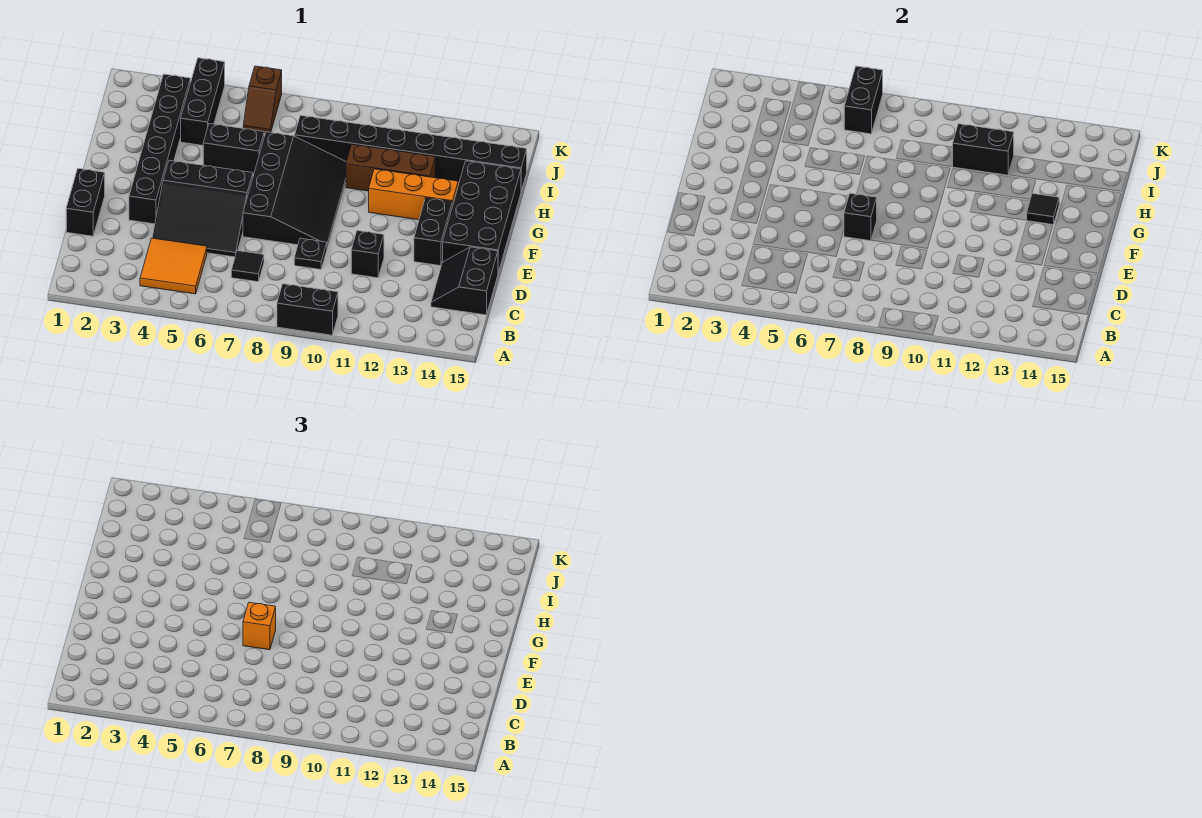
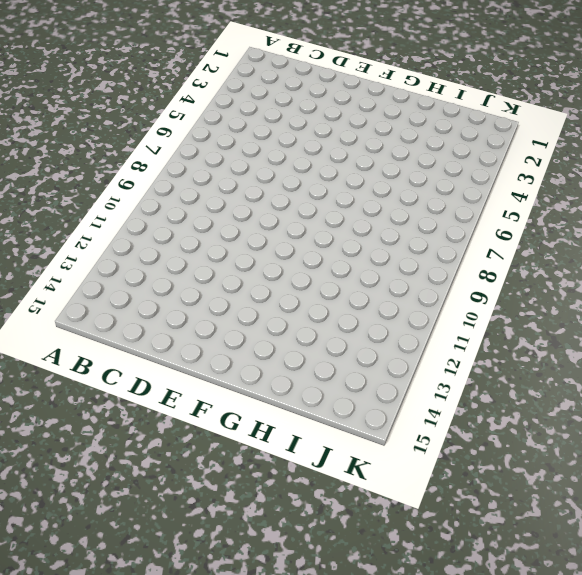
none -> black brick A9:A10 level 1
none -> orange tile B4:C5 level 1
none -> black tile C7 level 1

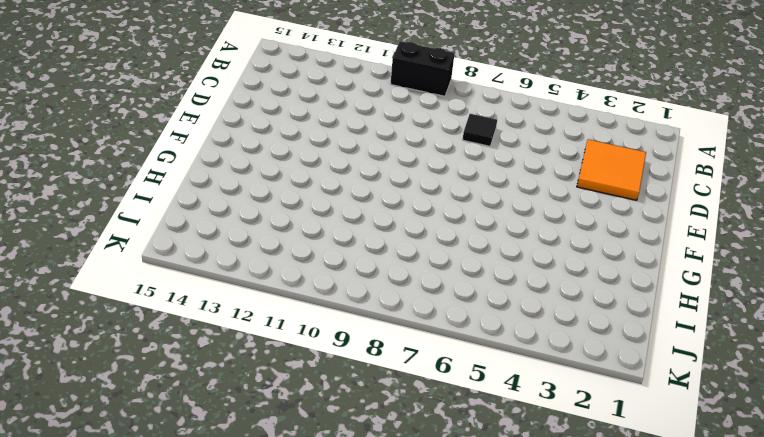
orange tile C2:D3 level 1 -> orange tile B4:C5 level 1
none -> black slope C14:D15 level 1 top 15
none -> black brick D1:E1 level 1
none -> black slope D4:F6 level 1 top F

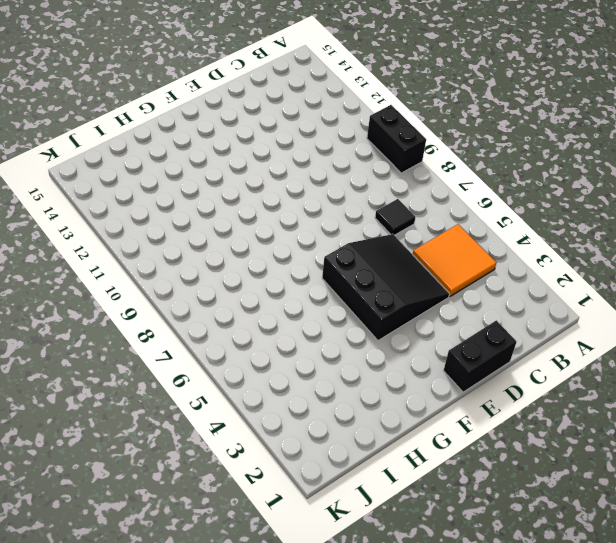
none -> black slope C14:D15 level 1 top 15
none -> black plate D9 level 1
none -> black brick D11 level 1

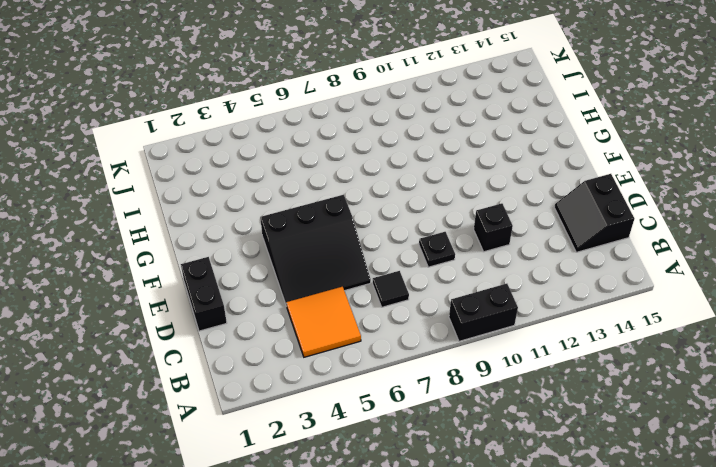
none -> black brick E3:J3 level 1
none -> black slope E7:H9 level 1 top 7
none -> black brick E13:F13 level 1

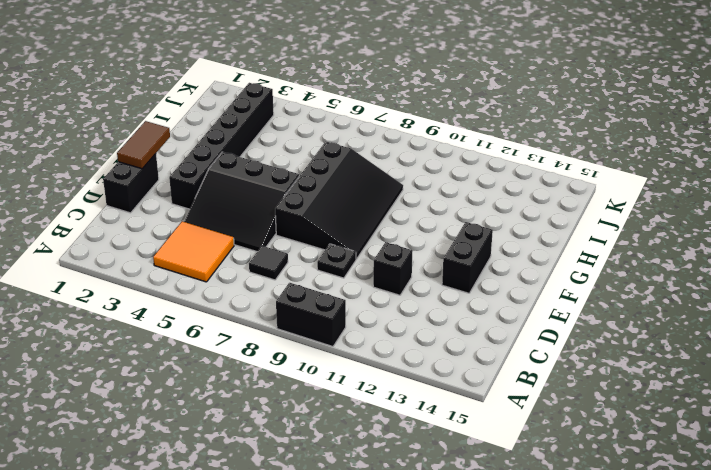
brown tile E1:F1 level 2 -> none
none -> black slope C14:D15 level 1 top 15
none -> black brick E14:H15 level 1
none -> orange brick G11:G13 level 1

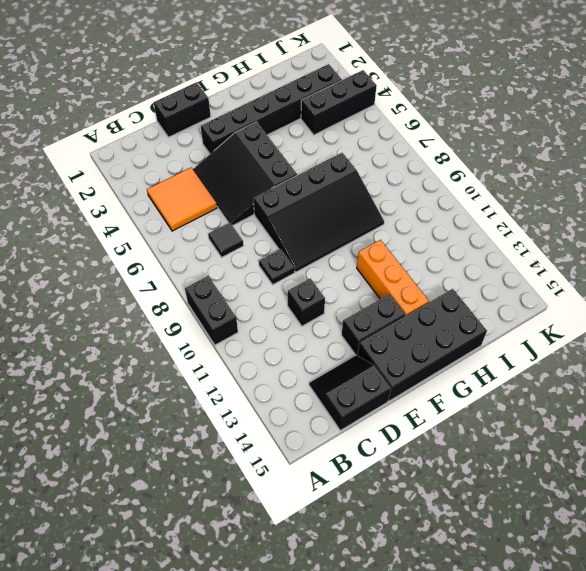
none -> black brick H5:H6 level 1
none -> brown brick H10:H12 level 1
none -> black brick I8:I15 level 1

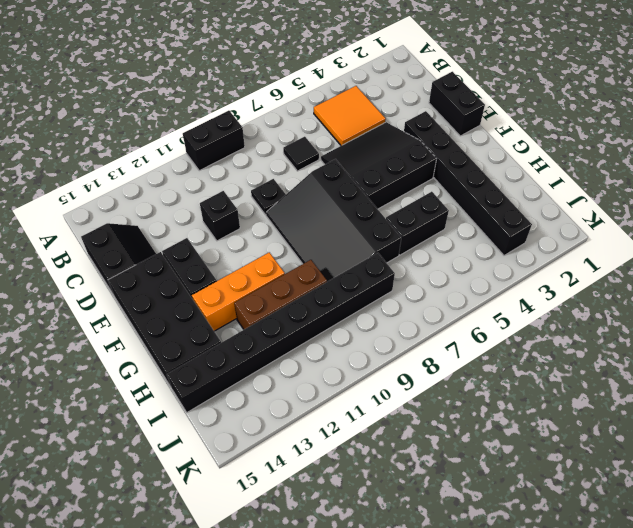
none -> black brick I4:K4 level 1
none -> brown slope J6:K6 level 1 top K
none -> black brick E7 level 2

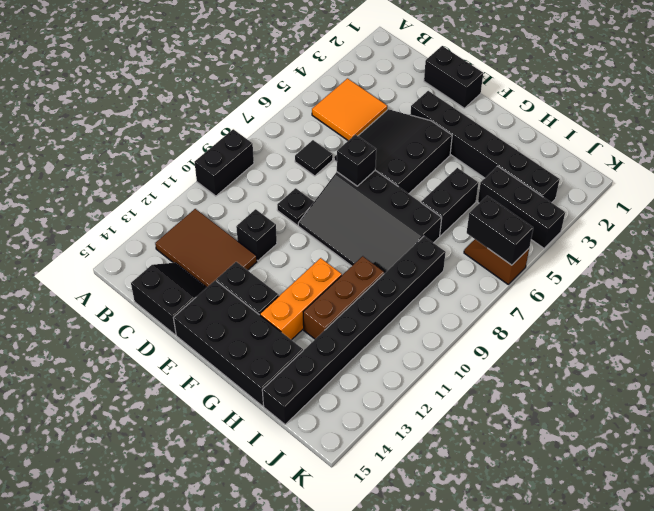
brown tile B12:D13 level 1 -> none
none -> black tile G13 level 2
none -> black brick I10:I11 level 2
none -> orange brick E7 level 3

